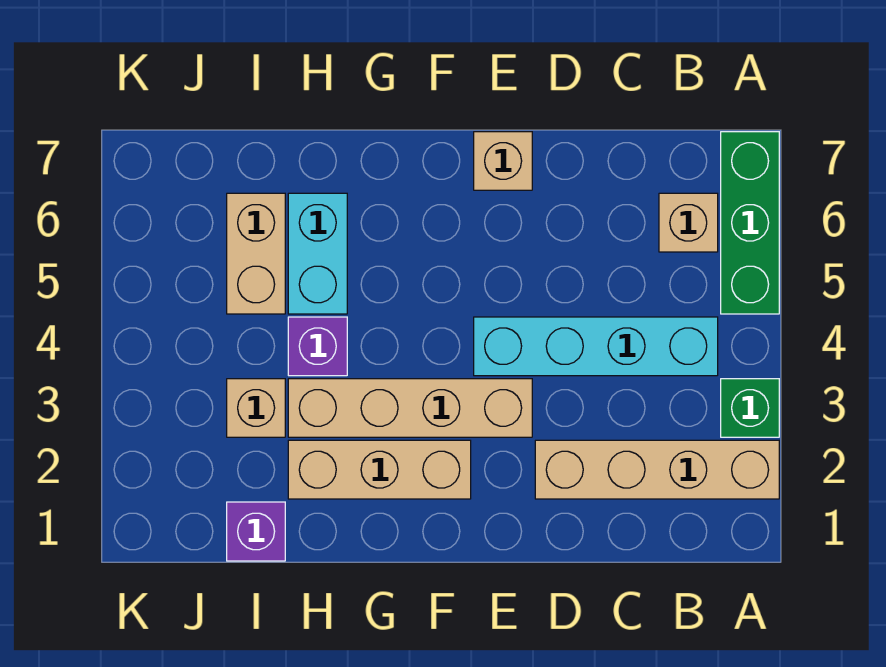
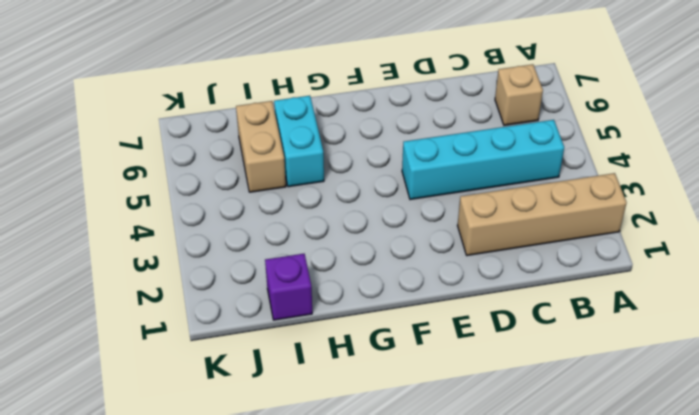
none -> green brick A3 level 1
none -> green brick A5:A7 level 1
none -> tan brick E3:H3 level 1

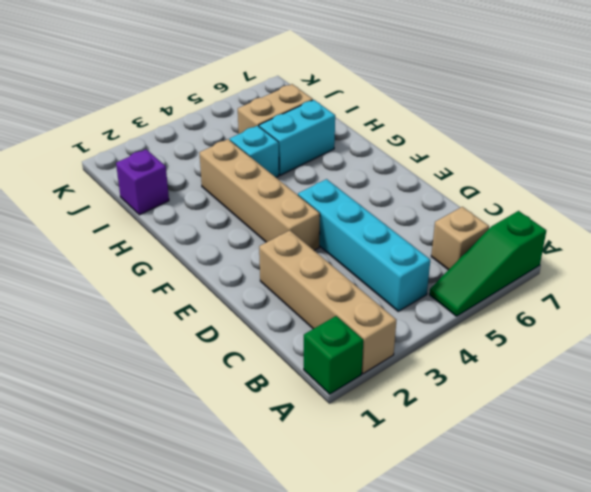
green brick A1 level 1 -> green brick A3 level 1
green slope A5:A7 level 1 top 7 -> green brick A5:A7 level 1
cyan brick H4 level 1 -> purple brick H4 level 1
none -> tan brick E7 level 1
none -> tan brick F2:H2 level 1
none -> tan brick I3 level 1

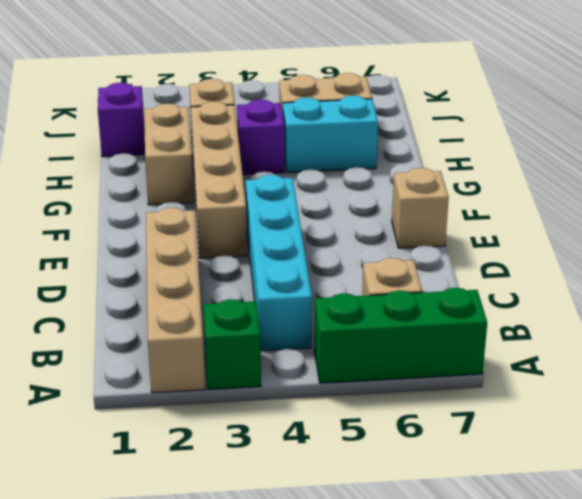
tan brick G2:H2 level 1 -> tan brick F2:H2 level 1

